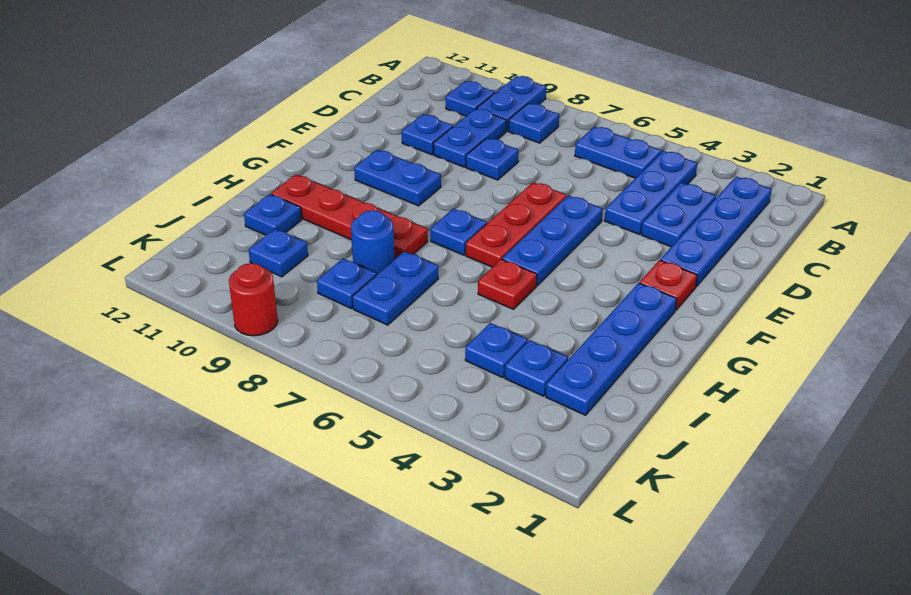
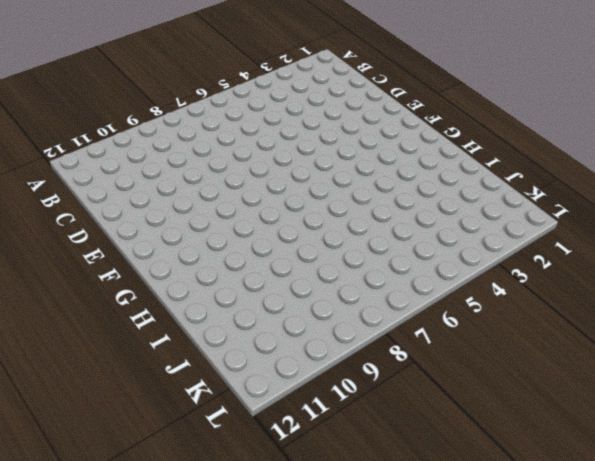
none -> blue plate A9:B9 level 1
none -> blue plate B2:E2 level 1
none -> blue plate B4:D4 level 1

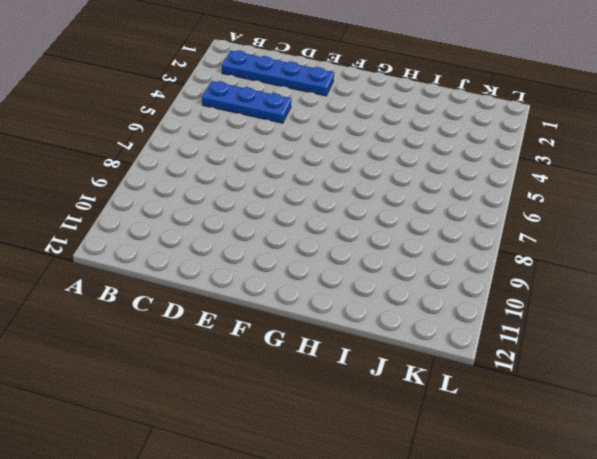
none -> blue plate A9:B9 level 1
none -> blue plate B5:B6 level 1
none -> blue plate B8 level 1

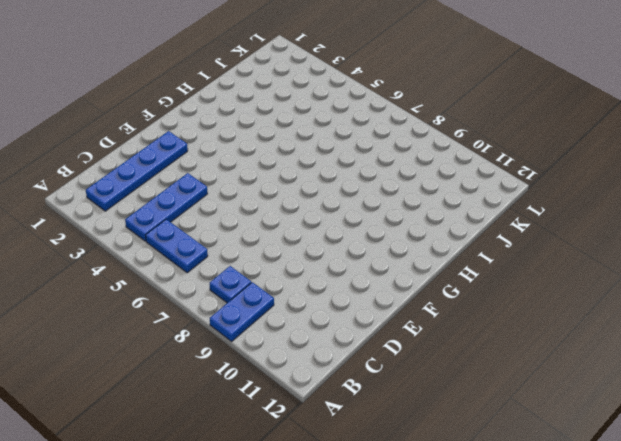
none -> blue plate B10 level 1
none -> blue plate C3:D3 level 1
none -> blue plate C9:D9 level 1

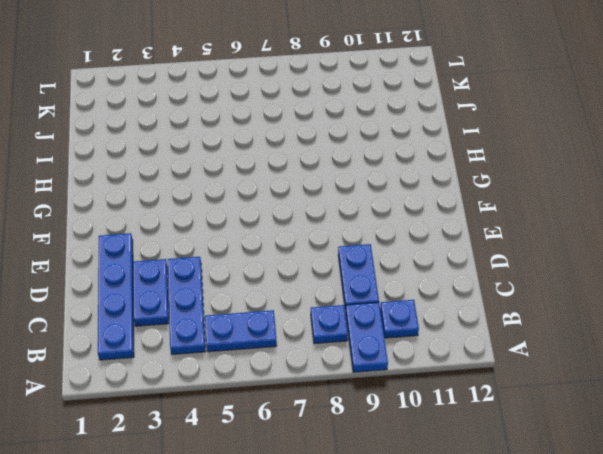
none -> blue plate D8 level 1
none -> blue plate D10 level 1
none -> blue plate E5:G5 level 1

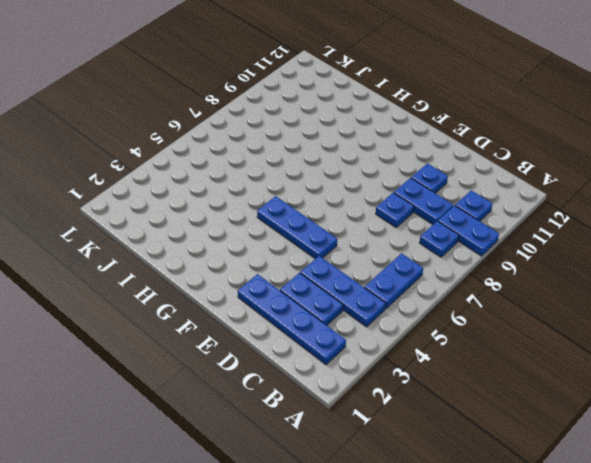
none -> red plate E6:G6 level 1
none -> red plate F2 level 1
none -> blue plate F9:F10 level 1

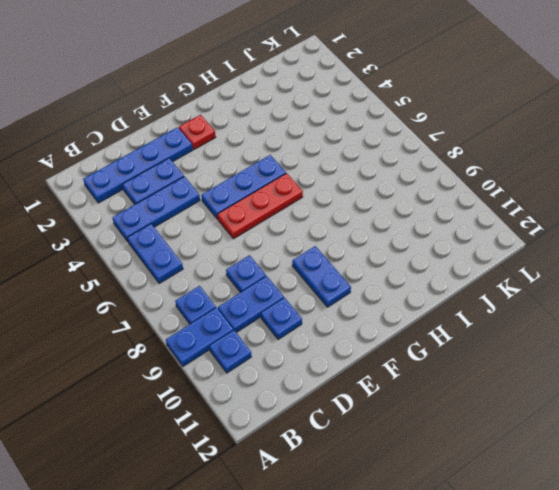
none -> blue plate G2:J2 level 1
none -> blue plate G7 level 1
none -> red plate H5 level 1

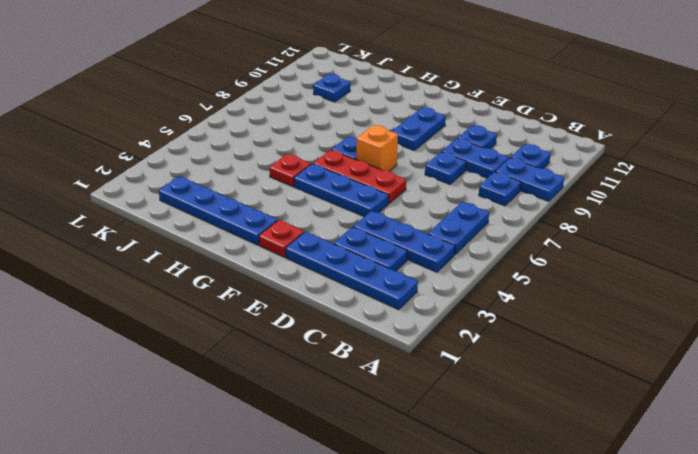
orange brick F7 level 1 -> none
none -> red plate H8:H11 level 1
none -> blue plate I7:J7 level 1
none -> blue round brick I8 level 1

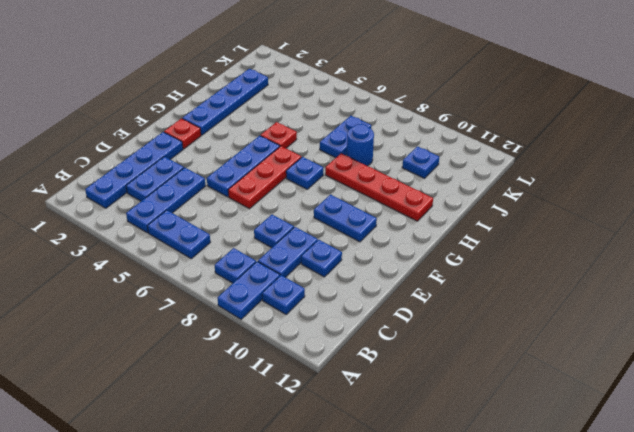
none -> blue plate I11 level 1
none -> blue plate J3 level 1
none -> blue plate J4 level 1

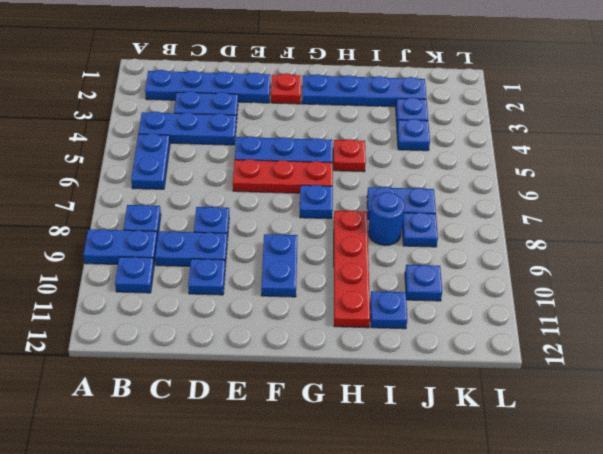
none -> red round brick L9 level 1

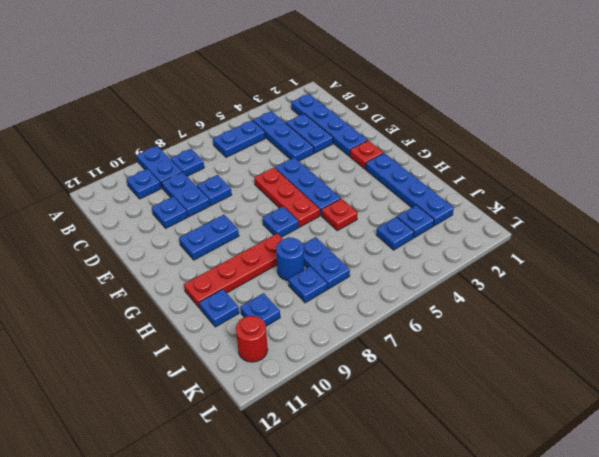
red round brick K11 level 1 -> red round brick L9 level 1

